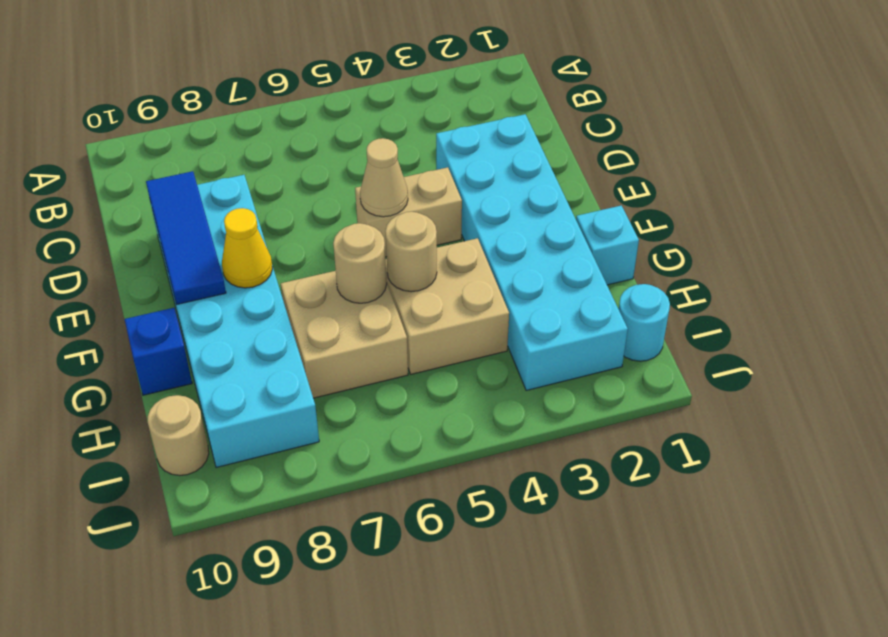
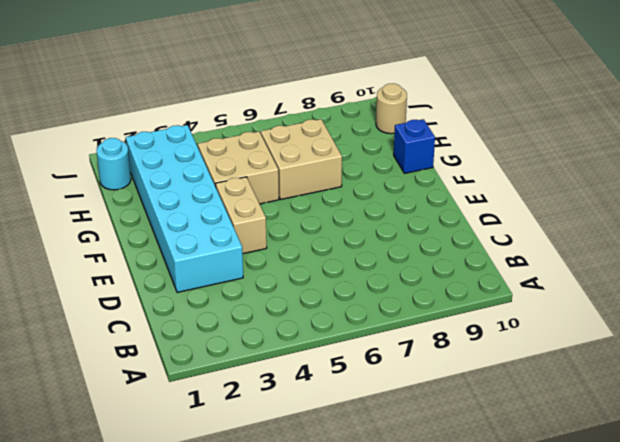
tan brick E4:F4 level 1 -> tan brick E4:E5 level 1
none -> cyan brick D8:I9 level 1
none -> cyan brick G1 level 1
none -> blue tile D9:F9 level 2

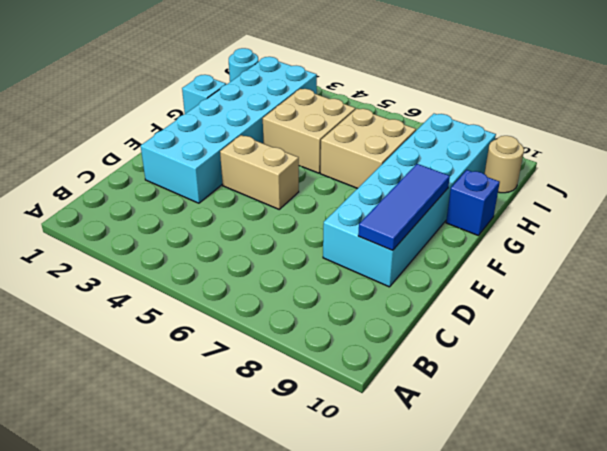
none -> tan cone E5 level 2
none -> yellow cone F8 level 2
none -> tan round brick G5 level 2

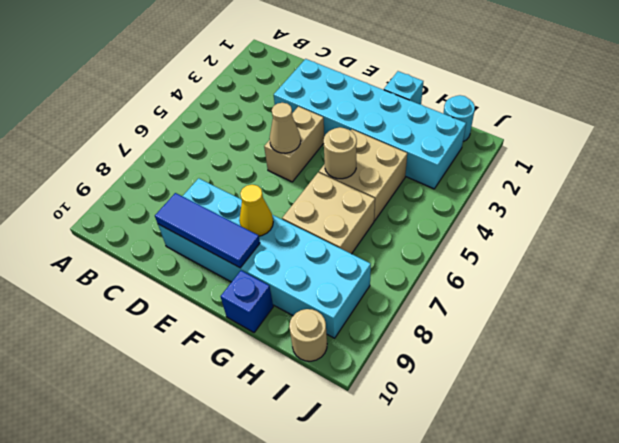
none -> tan round brick G6 level 2

